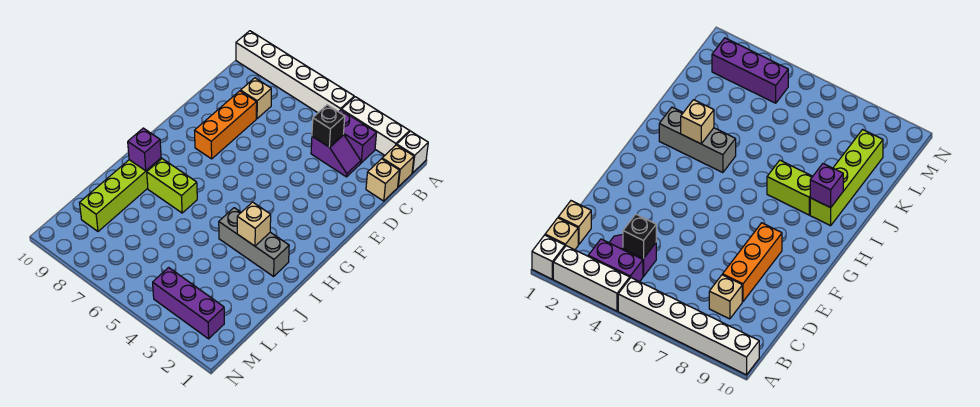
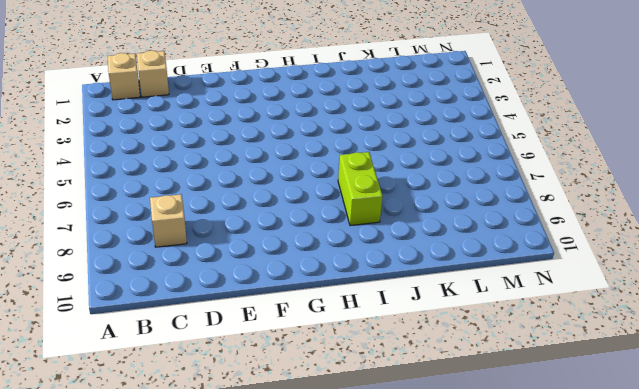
none -> white brick A1 level 1
none -> white brick A2:A4 level 1
none -> white brick A5:A10 level 1

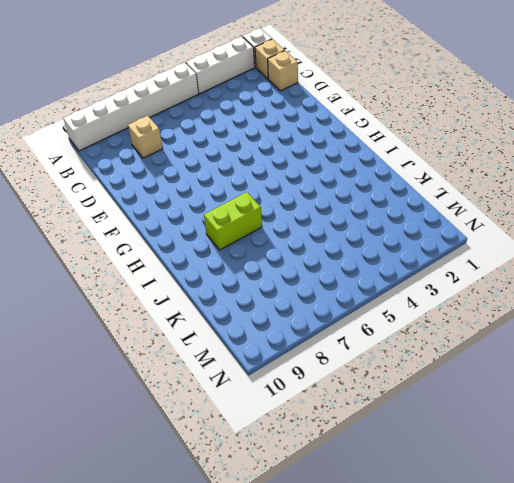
none -> purple brick B3:B4 level 1
none -> purple slope C3:C4 level 1 top 4
none -> orange brick D8:F8 level 1

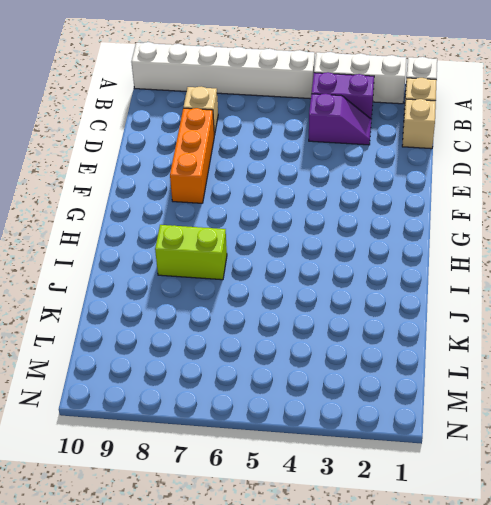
none -> grey brick I2:I4 level 1
none -> lime brick I9:L9 level 1
none -> purple brick M2:M4 level 1

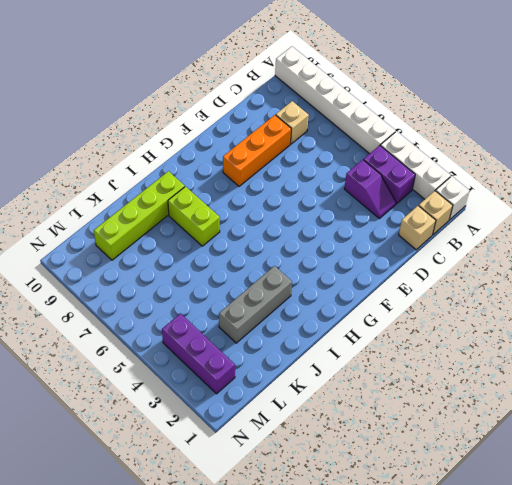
grey brick I3:K3 level 1 -> grey brick I2:I4 level 1
none -> black brick C4 level 2
none -> tan brick I3 level 2
none -> purple brick I9 level 2

